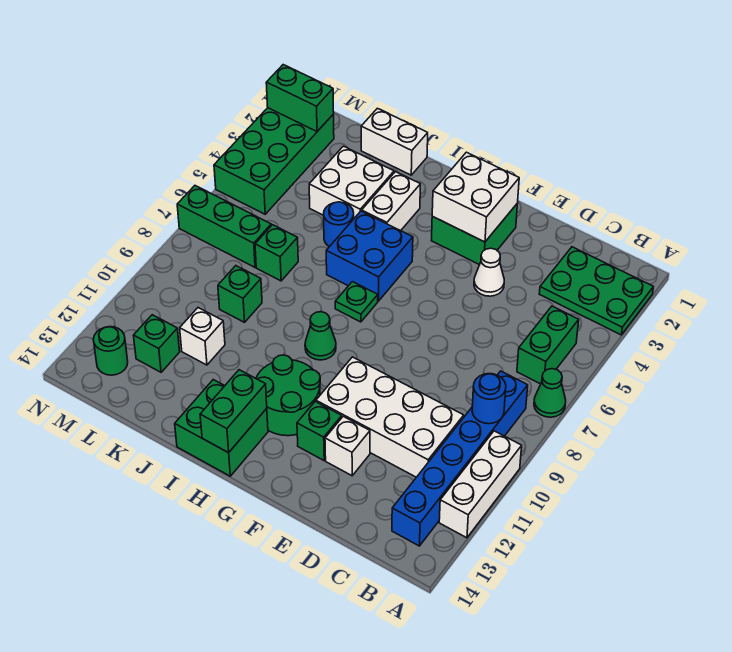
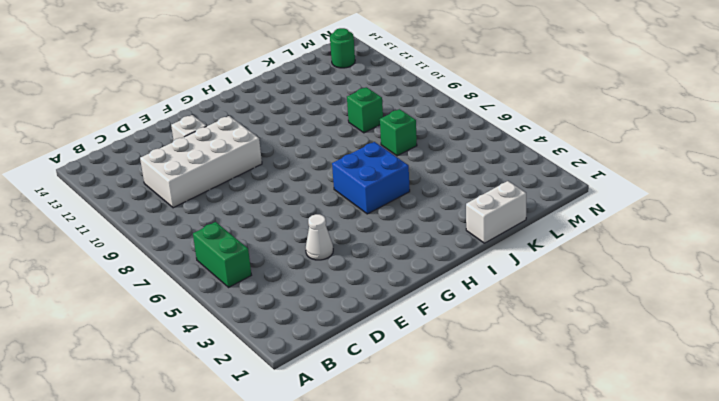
none -> green plate A2:C3 level 1
none -> green cone A7 level 1
none -> white brick A10:A12 level 1
none -> blue brick B8:B13 level 1

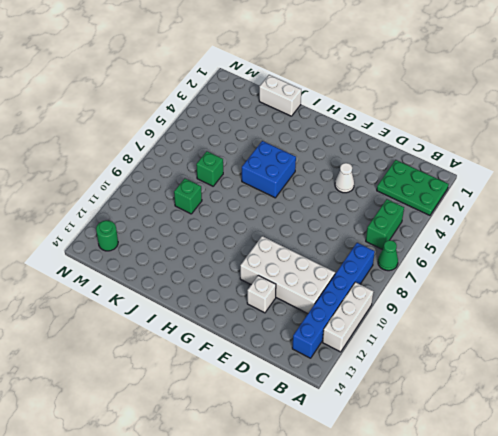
none -> green brick F2:G3 level 1
none -> green brick F12 level 1
none -> green round brick G11:H12 level 1
none -> green plate H7 level 1

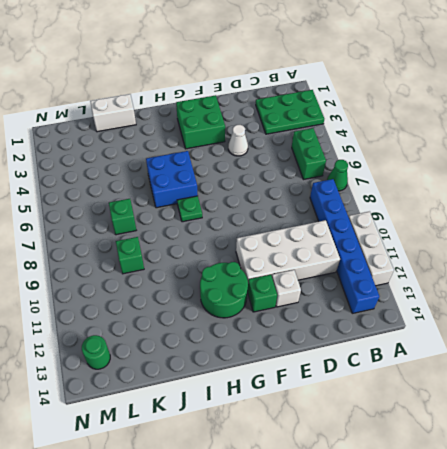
none -> green cone H9 level 1
none -> green brick H13:I14 level 1
none -> white brick I3:I4 level 1
none -> white brick J3:K4 level 1

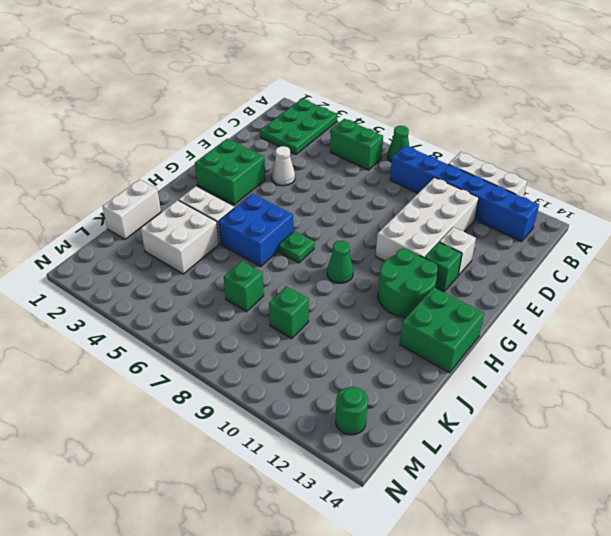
none -> blue round brick J5 level 1
none -> white brick K11 level 1
none -> green brick L7:N7 level 1
none -> green brick L12 level 1

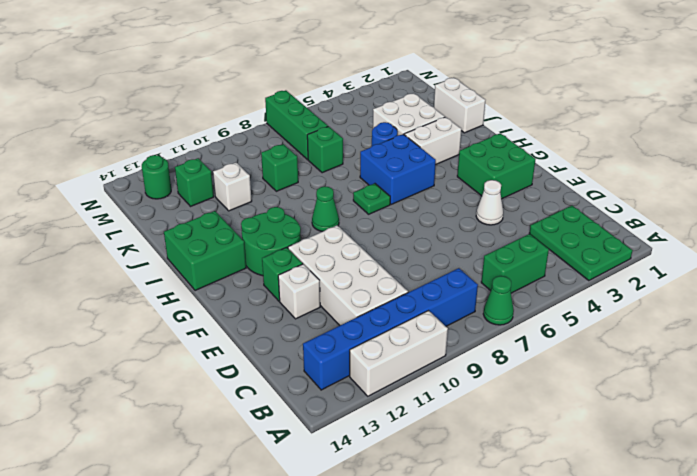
none -> green brick M2:N5 level 1
none -> blue round brick B9 level 2
none -> white brick F2:G3 level 2
none -> green brick H13:H14 level 2

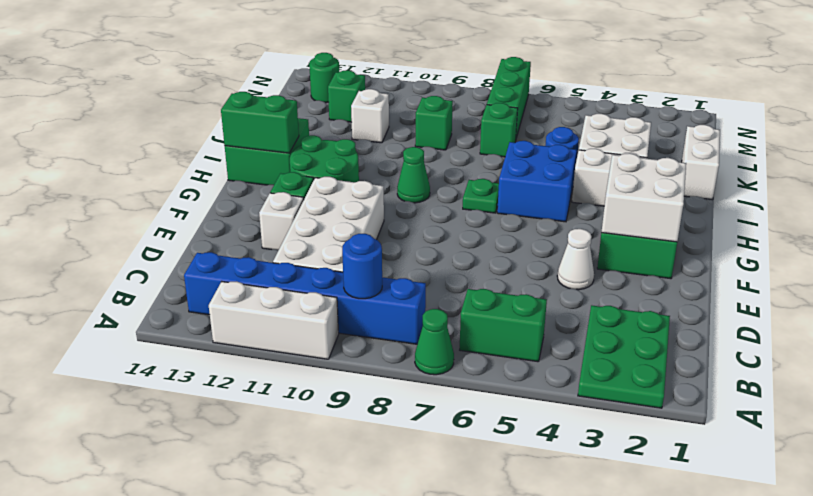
none -> green brick M2:N5 level 1
none -> green brick M2:N2 level 2

